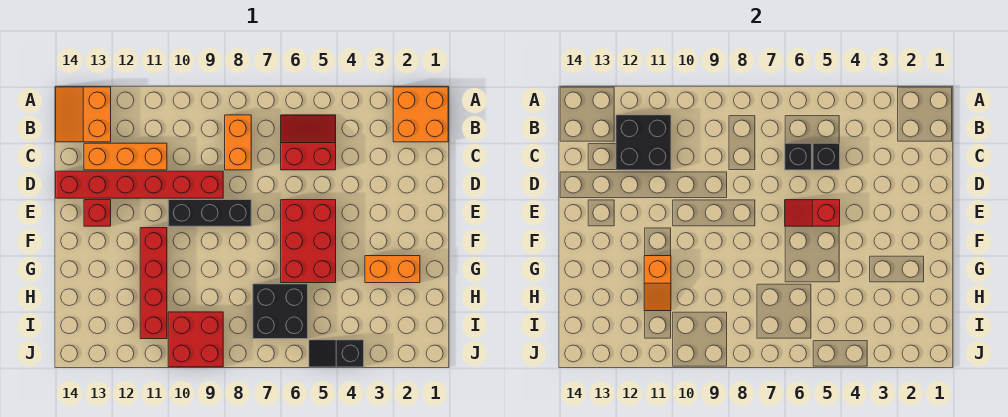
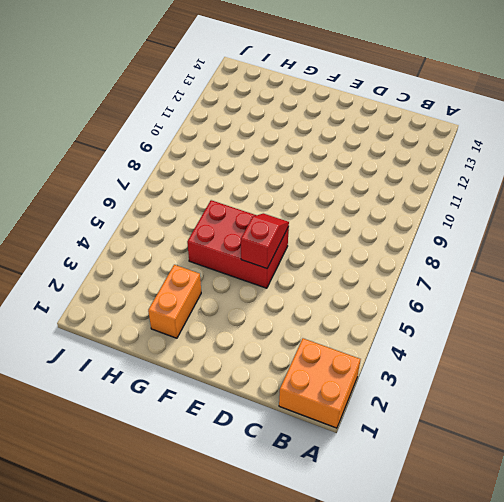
none -> orange slope A13:B14 level 1 top 13
none -> red slope B5:C6 level 1 top C
none -> orange brick B8:C8 level 1

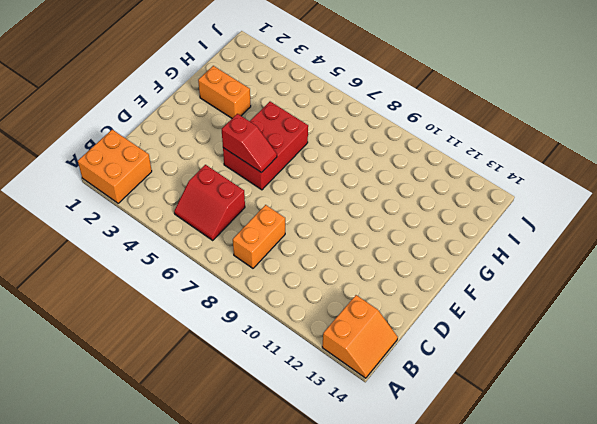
none -> orange brick C11:C13 level 1
none -> red brick D9:D14 level 1
none -> black brick E8:E10 level 1

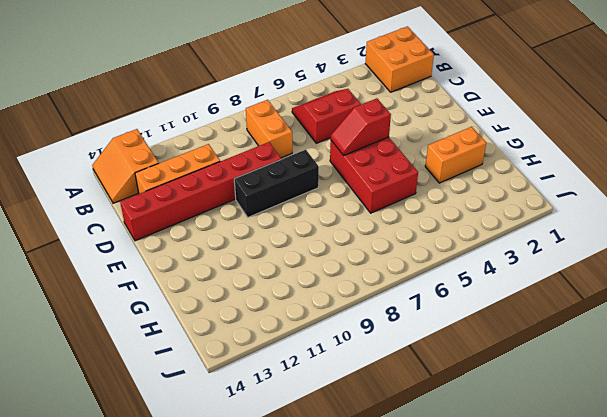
none -> red brick E13 level 1
none -> red brick F11:I11 level 1
none -> black brick H6:I7 level 1

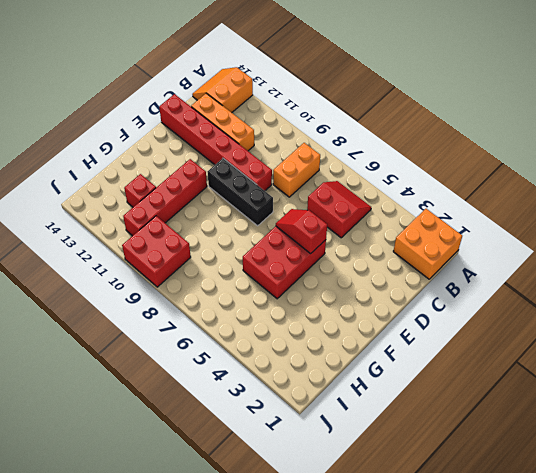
red brick H12 level 1 -> red brick E13 level 1
none -> orange brick G2:G3 level 1
none -> black brick H6:I7 level 1
none -> black slope J4:J5 level 1 top 4

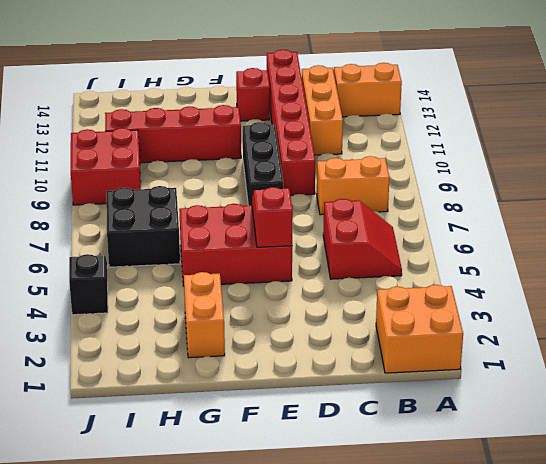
none -> black brick B11:C12 level 2
none -> black brick C5 level 2
none -> black brick C6 level 2

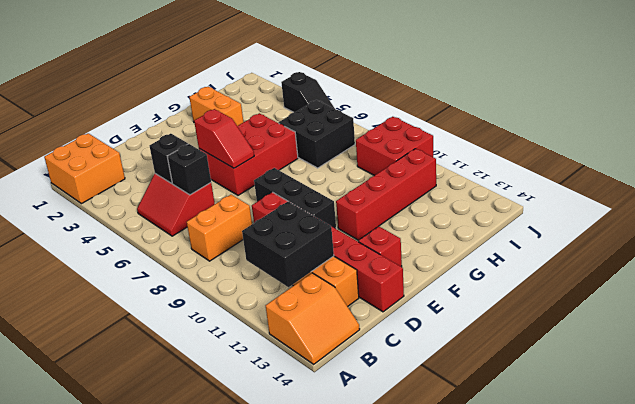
none -> orange slope G11:H11 level 2 top G

